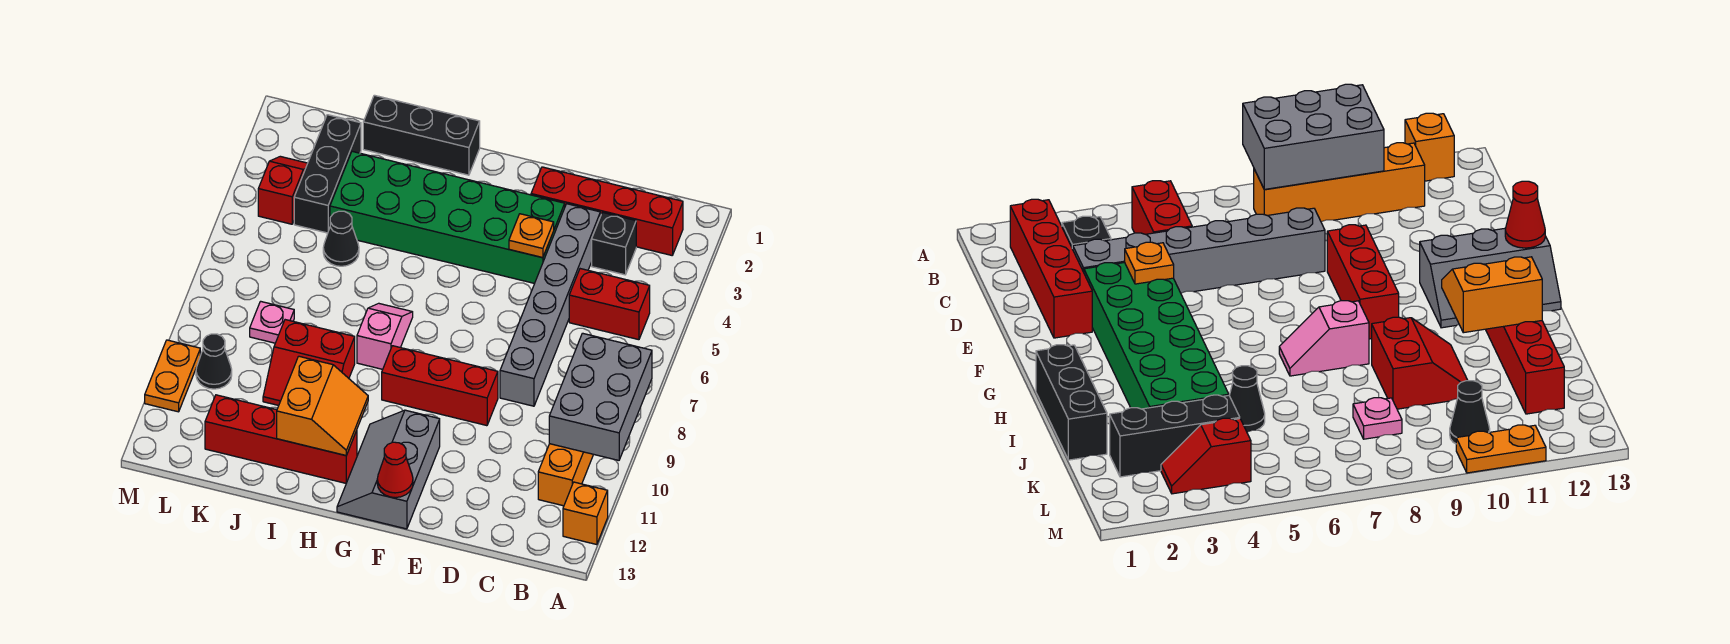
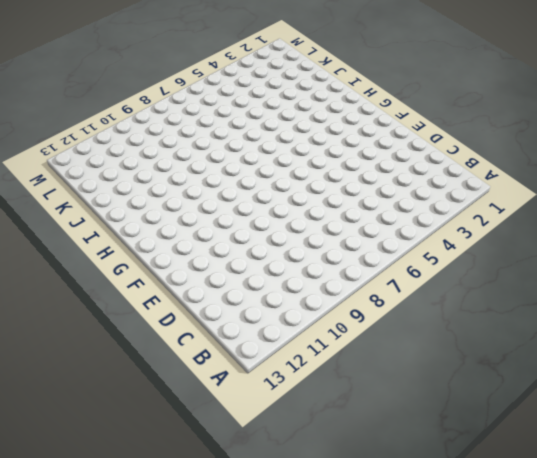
none -> orange brick A12 level 1
none -> red brick B2:E2 level 1
none -> red brick B5:C5 level 1

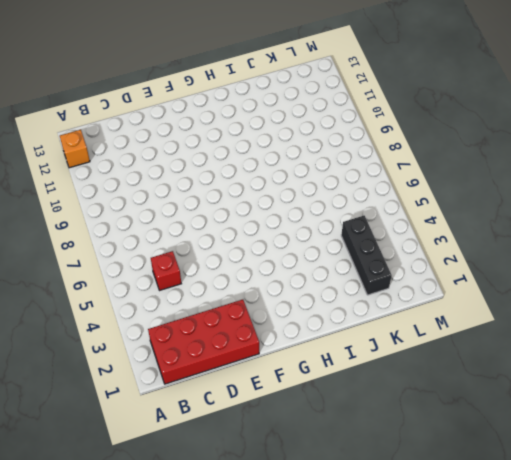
red brick B1:E2 level 1 -> red brick B2:E2 level 1
red brick C5 level 1 -> red brick B5:C5 level 1
none -> orange brick B8:B11 level 1
none -> black brick C3 level 1
none -> grey brick D3:D8 level 1

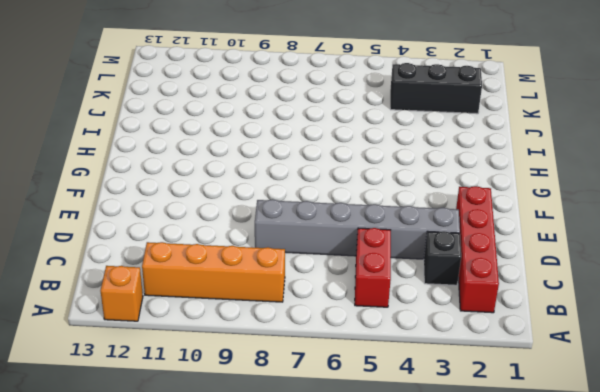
none -> green brick E3:J4 level 1
none -> red brick E9:G9 level 1
none -> grey slope F11:G13 level 1 top F

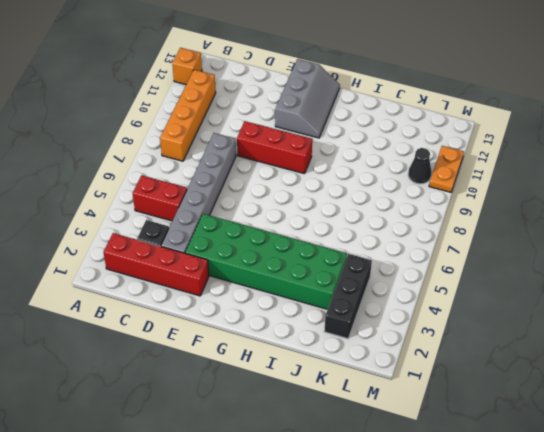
none -> black brick H1:J1 level 1
none -> pink slope H7:H8 level 1 top 8
none -> red brick H12:K12 level 1

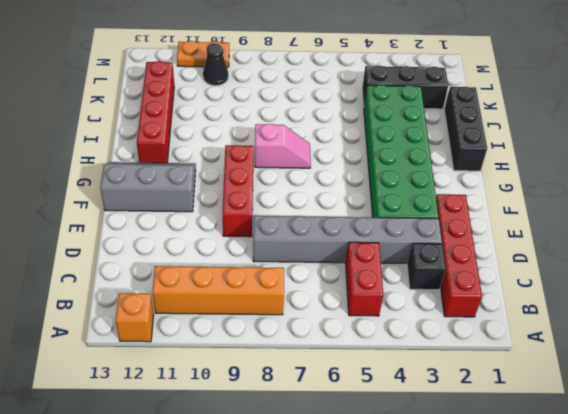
none -> red slope I9:J10 level 1 top 9
none -> black cone J5 level 1
none -> pink plate K8 level 1

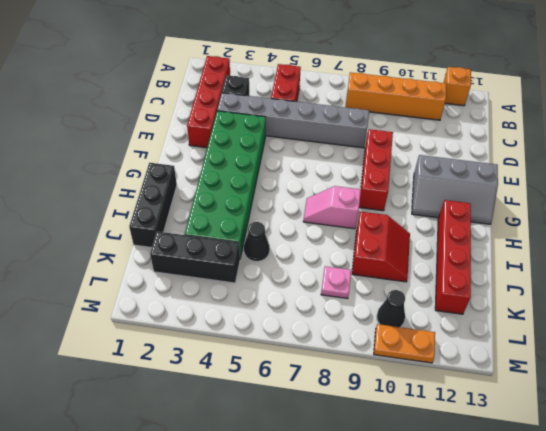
none -> red slope L3:L4 level 1 top 4
none -> grey brick A8:B10 level 2
none -> orange plate E4 level 2

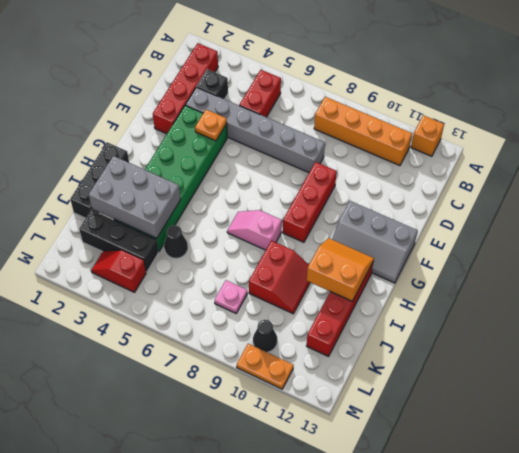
grey brick I2:J4 level 2 -> grey brick A8:B10 level 2
none -> red cone F13 level 2

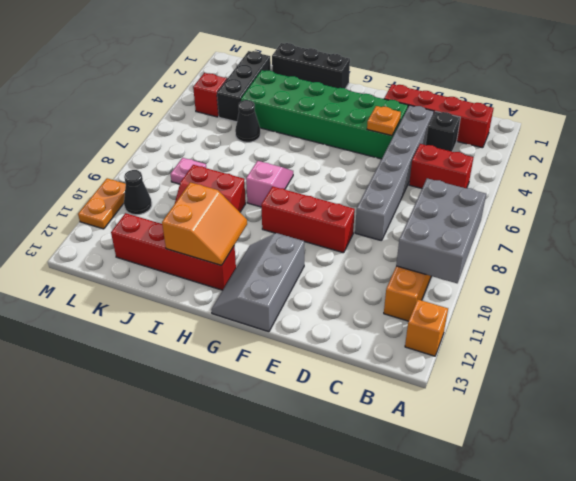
none -> red cone F13 level 2

